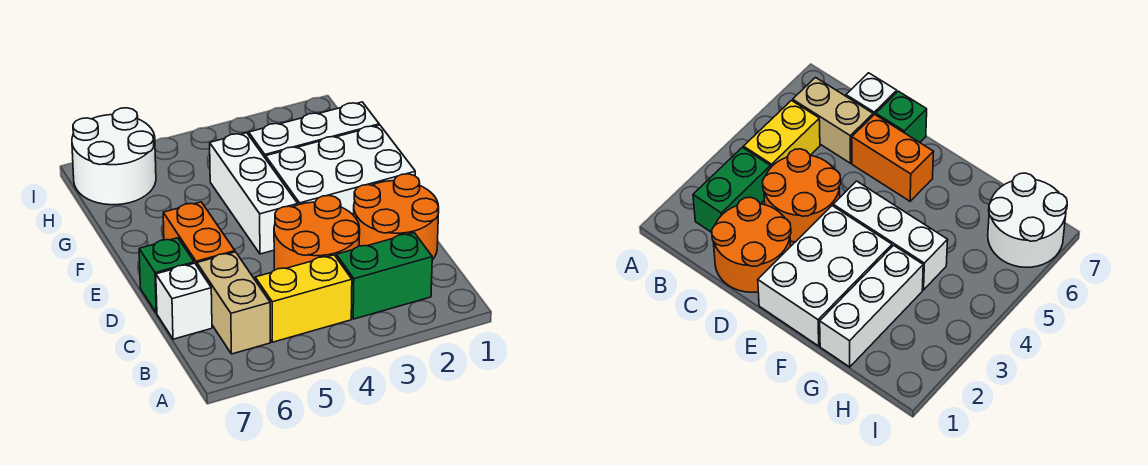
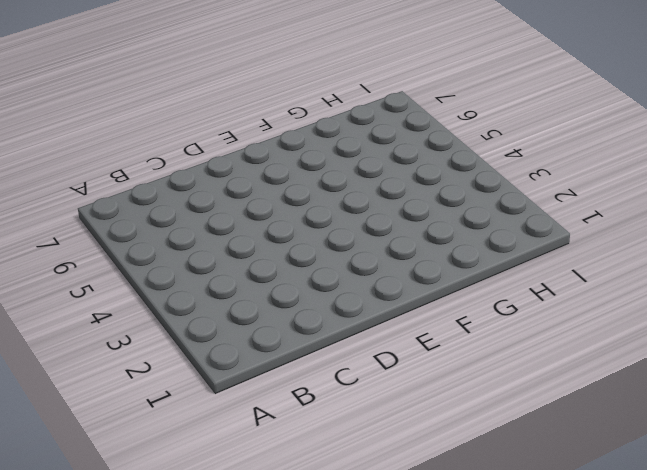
none -> green brick B2:B3 level 1
none -> yellow brick B4:B5 level 1
none -> tan brick B6:C6 level 1

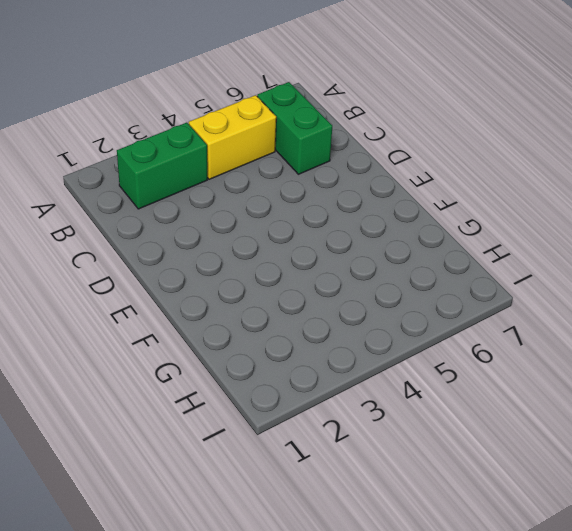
green brick B6:C6 level 1 -> tan brick B6:C6 level 1
none -> orange round brick C1:D2 level 1
none -> orange round brick C3:D4 level 1
none -> white brick C7 level 1

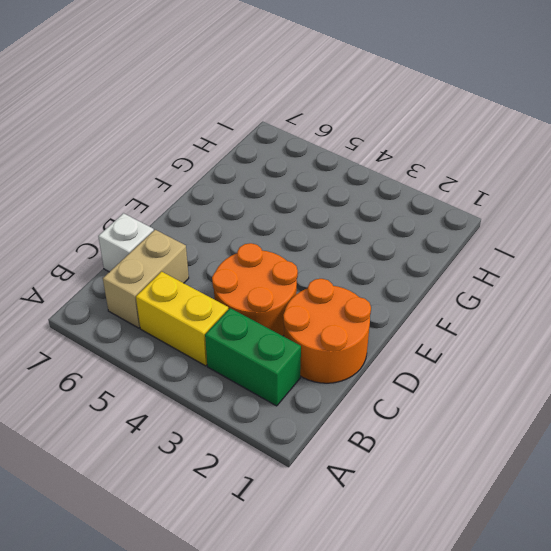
none -> orange brick D6:E6 level 1
none -> green brick D7 level 1
none -> white brick E1:F3 level 1

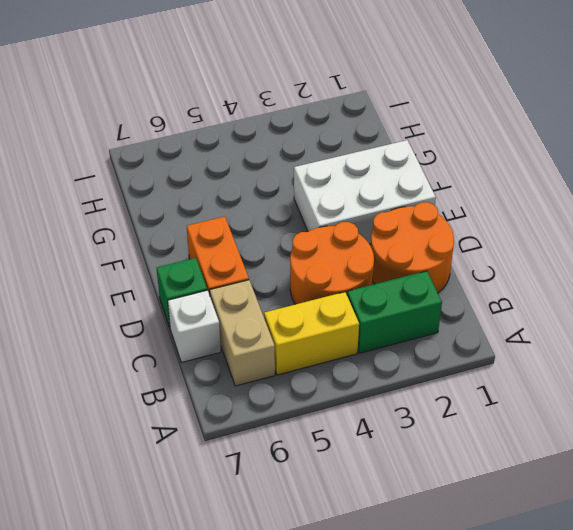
none -> white brick E4:G4 level 1
none -> white brick G1:G3 level 1
none -> white round brick H6:I7 level 1

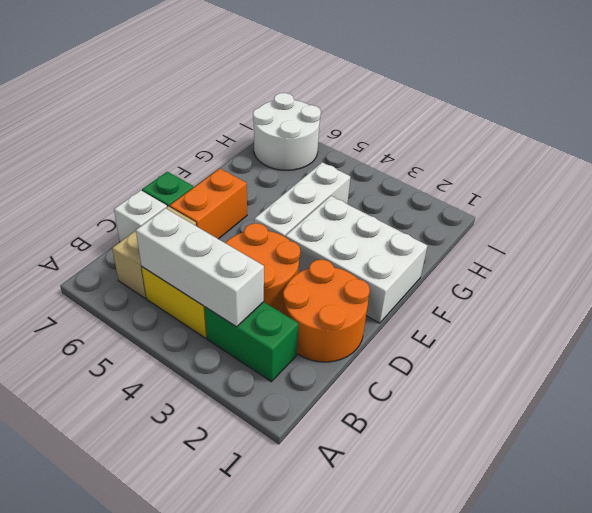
white brick B3:B5 level 2 -> white brick G1:G3 level 1

